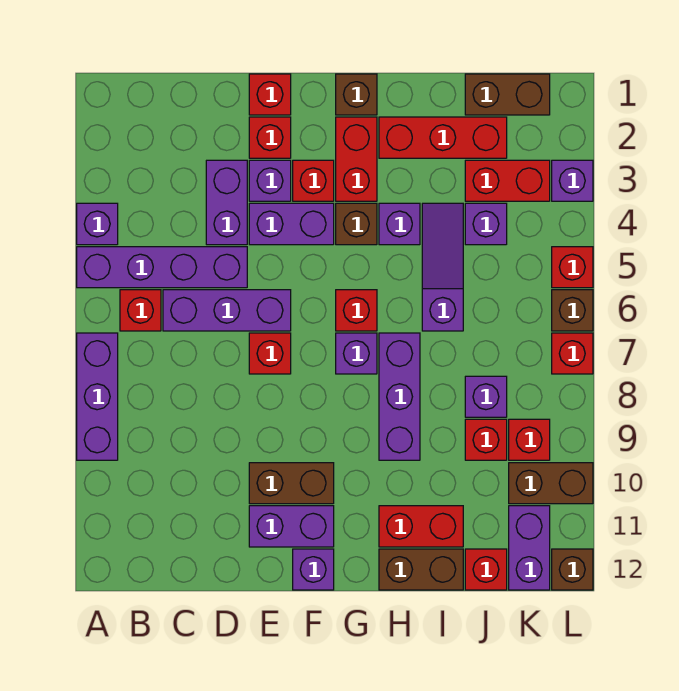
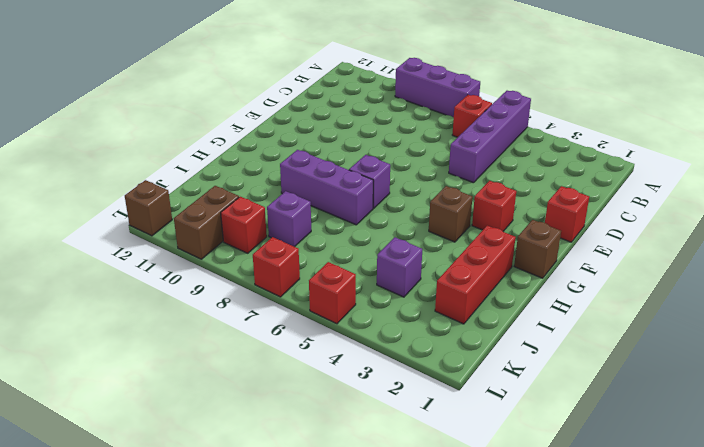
none -> purple brick A4 level 1
none -> purple brick C6:E6 level 1
none -> purple brick D3:D4 level 1
none -> red brick E2 level 1

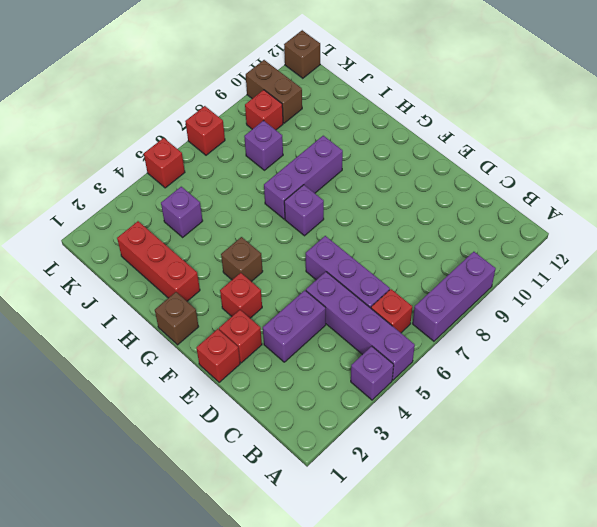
none -> purple brick E3 level 1
none -> purple brick E4:F4 level 1
none -> red brick E7 level 1
none -> brown brick E10:F10 level 1

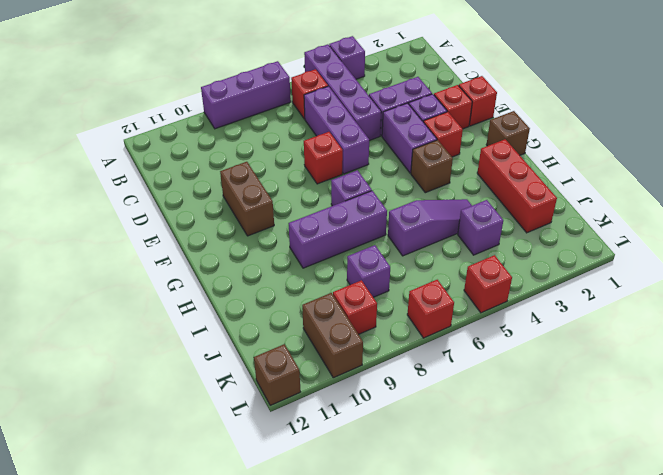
none -> purple brick E11:F11 level 1
none -> purple brick F12 level 1
none -> red brick G2:G3 level 1
none -> red brick G6 level 1

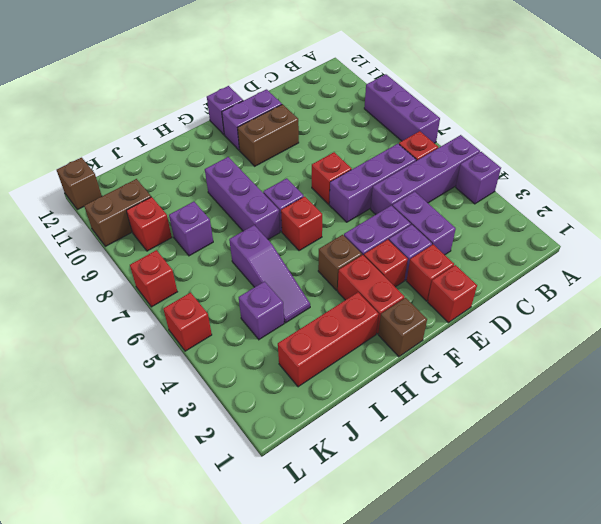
none -> purple brick H4 level 1
none -> red brick H11:I11 level 1
none -> brown brick H12:I12 level 1
none -> brown brick J1:K1 level 1

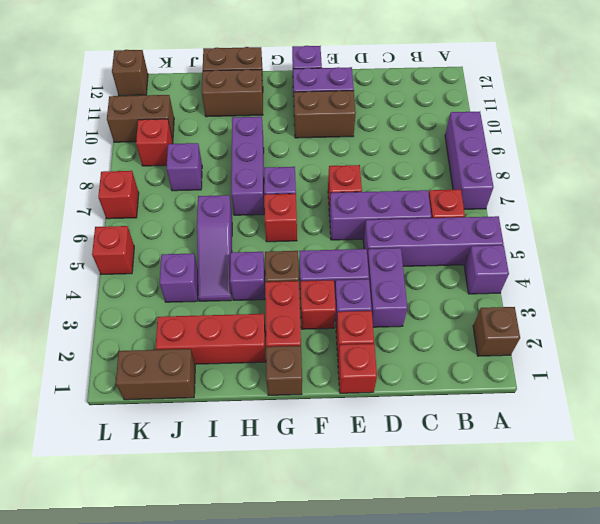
brown brick A2 level 1 -> brown brick L6 level 1
brown brick H11:I11 level 1 -> red brick H11:I11 level 1
none -> red brick J3:K3 level 1
none -> red brick J9 level 1
none -> red brick J12 level 1
none -> purple brick K11:K12 level 1

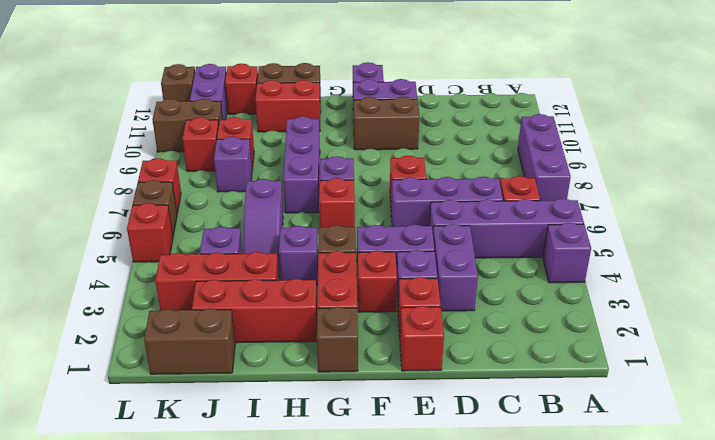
red brick I3:K3 level 1 -> red brick J3:K3 level 1
none -> purple brick L3 level 1

